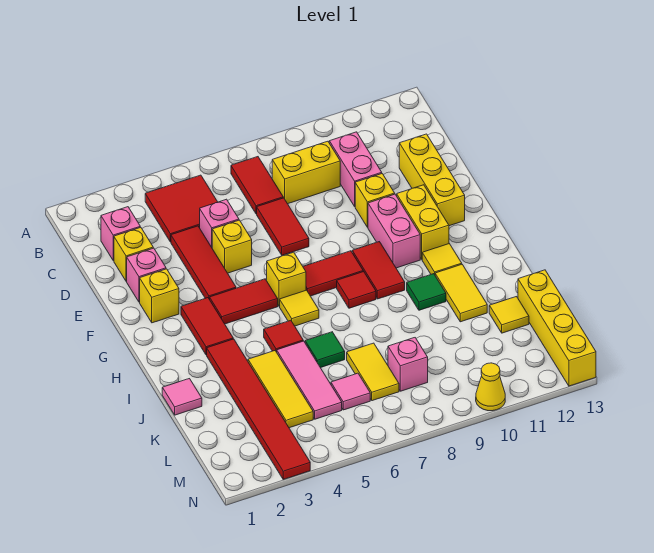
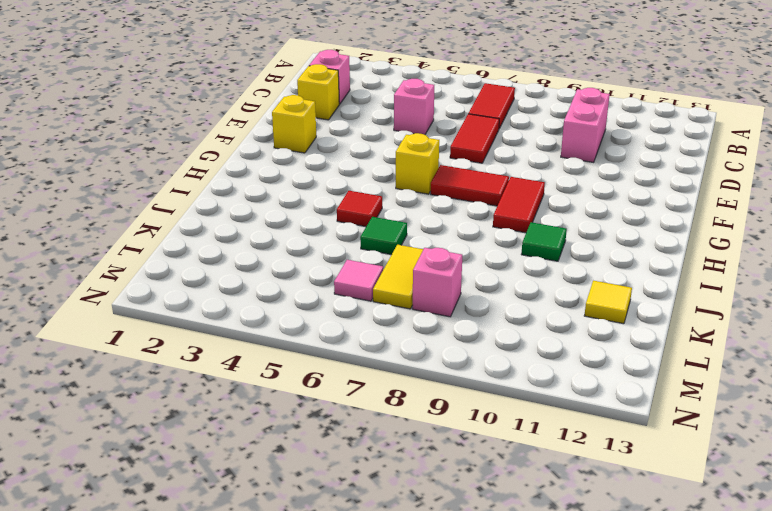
none -> red tile B4:C5 level 1
none -> yellow brick C8:C9 level 1
none -> red tile D4:F4 level 1
none -> yellow brick D12:F12 level 1

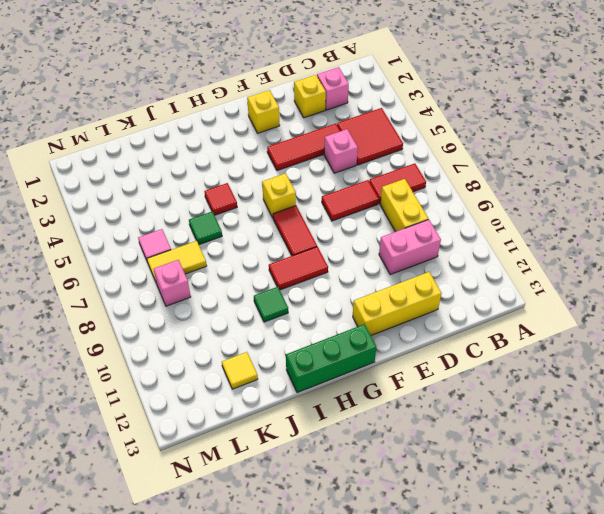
green brick G13:I13 level 1 -> none
none -> pink brick E2 level 1
none -> yellow brick E5 level 1
none -> yellow brick E10 level 1
none -> pink brick F10:G10 level 1

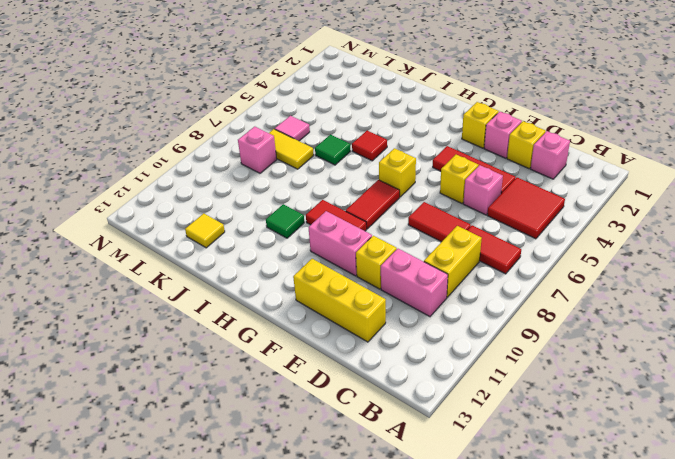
none -> yellow brick F11:G11 level 1
none -> red tile G3:H3 level 1
none -> red tile G4:G5 level 1
none -> yellow tile H6 level 1

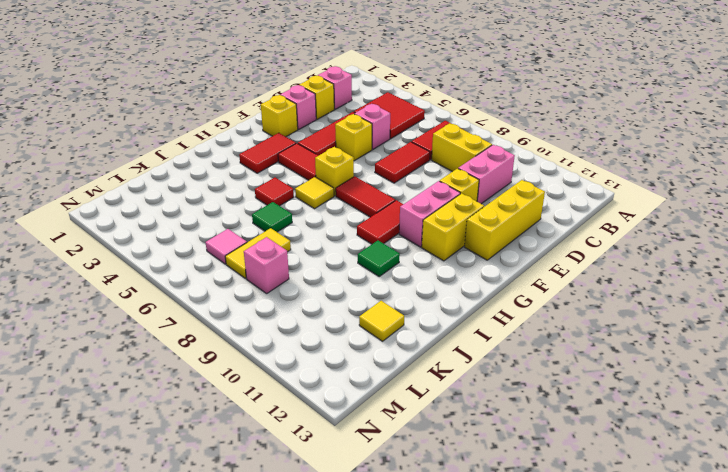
none -> red tile H8 level 1
none -> yellow tile H11 level 1
none -> red tile I3:N3 level 1
none -> yellow tile I11:J11 level 1

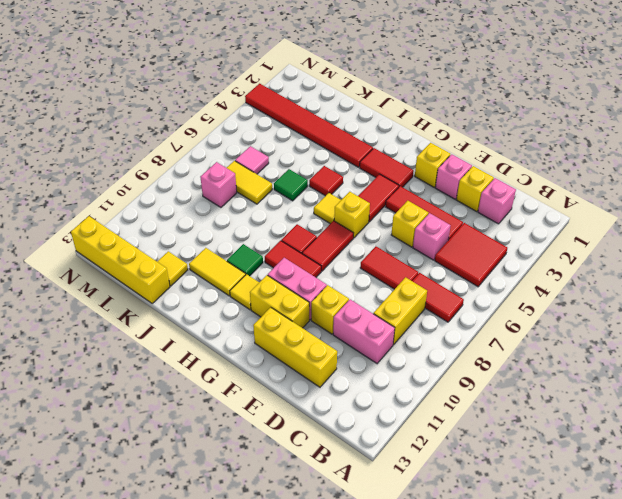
none -> pink tile J1 level 1
none -> yellow tile J4:L4 level 1
none -> pink tile J5:L5 level 1
none -> yellow cone N10 level 1

